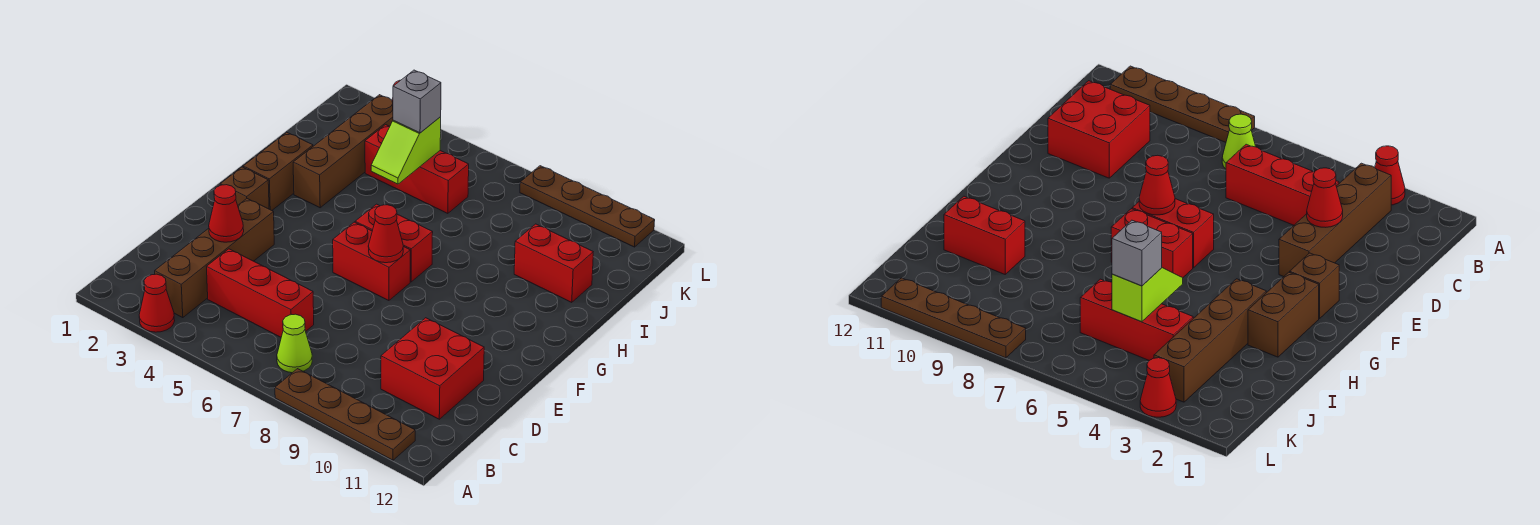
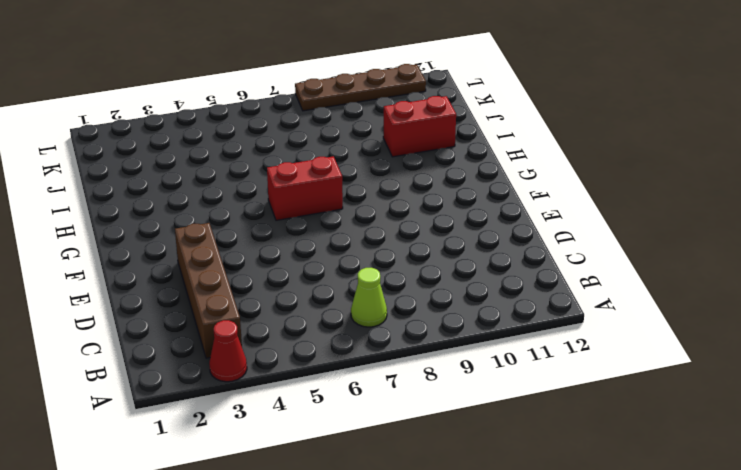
none -> brown plate A8:A11 level 1
none -> red brick C4:C6 level 1
none -> red brick C10:D11 level 1

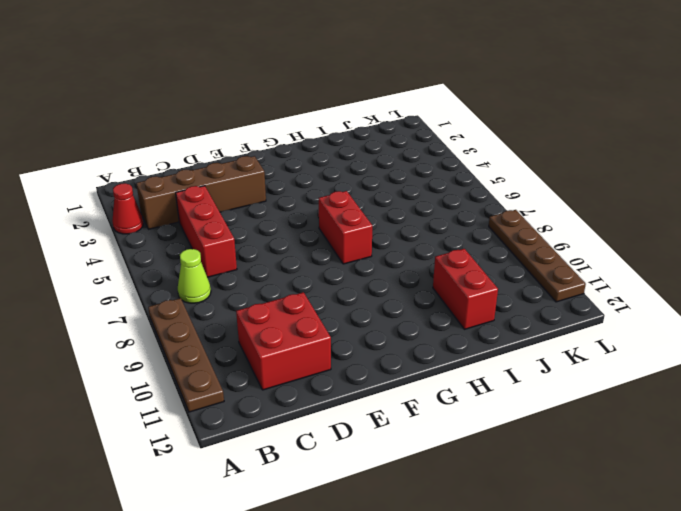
none -> brown brick F2 level 1
none -> red brick F6:F7 level 1
none -> brown brick G2:H2 level 1

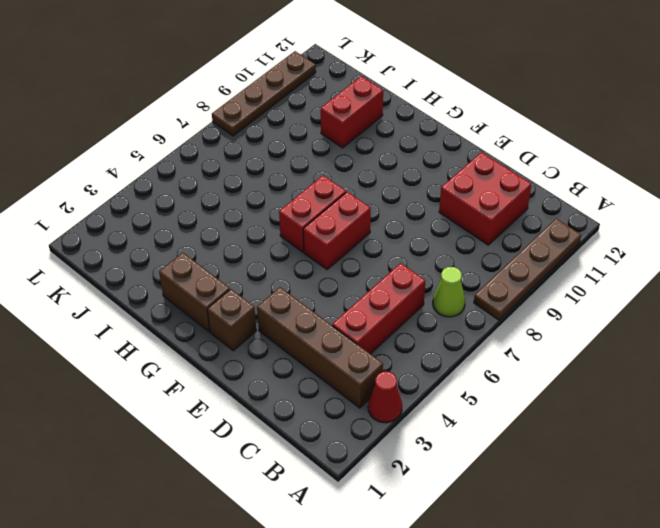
none -> brown brick H3:K3 level 1
none -> red brick J4:J6 level 1
none -> red cone L3 level 1

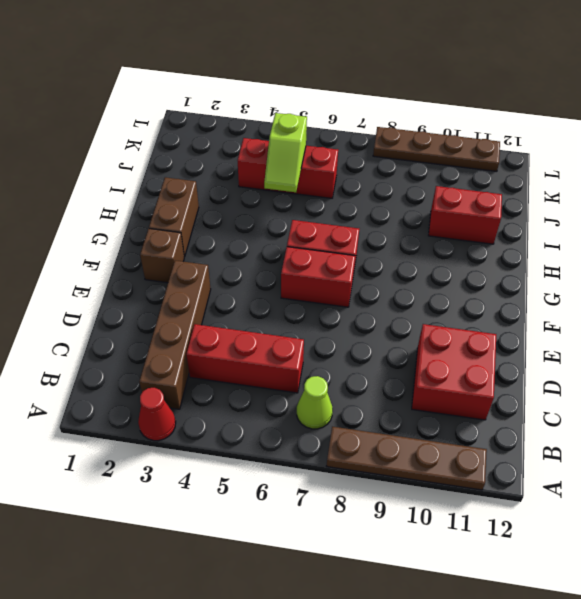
none -> brown brick H3:K3 level 1
none -> red cone L3 level 1
none -> red cone D3 level 2

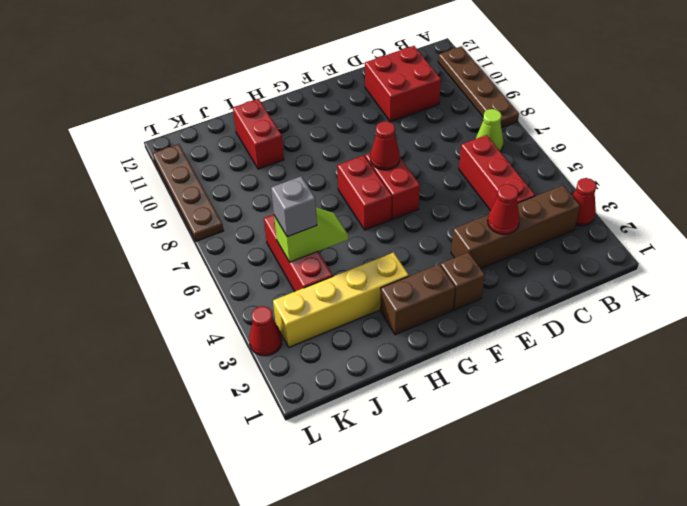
yellow brick H3:K3 level 1 -> brown brick H3:K3 level 1

